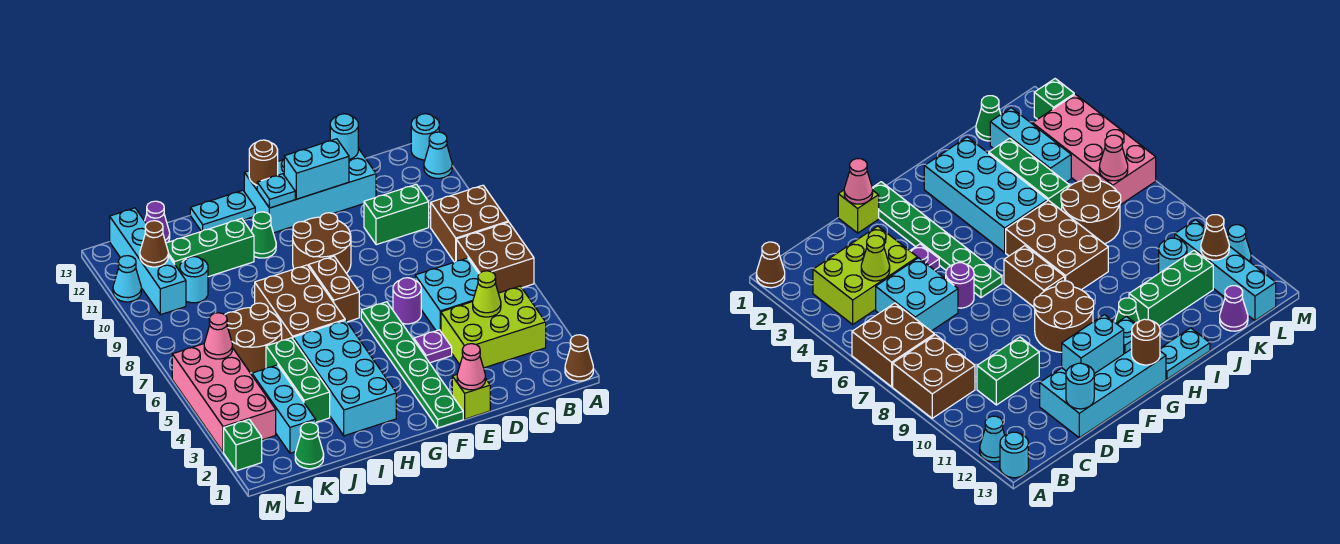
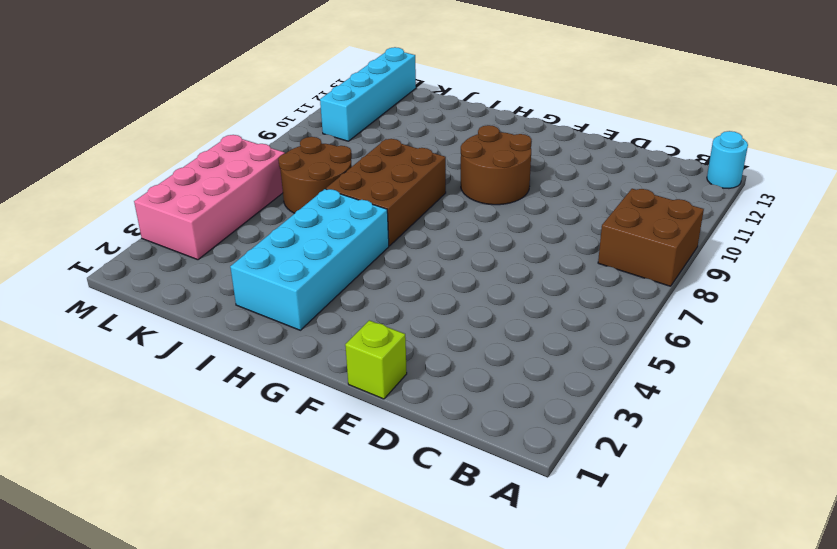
none -> brown cone A1 level 1
none -> brown brick A6:B7 level 1
none -> cyan cone A12 level 1
none -> lime brick B3:D4 level 1

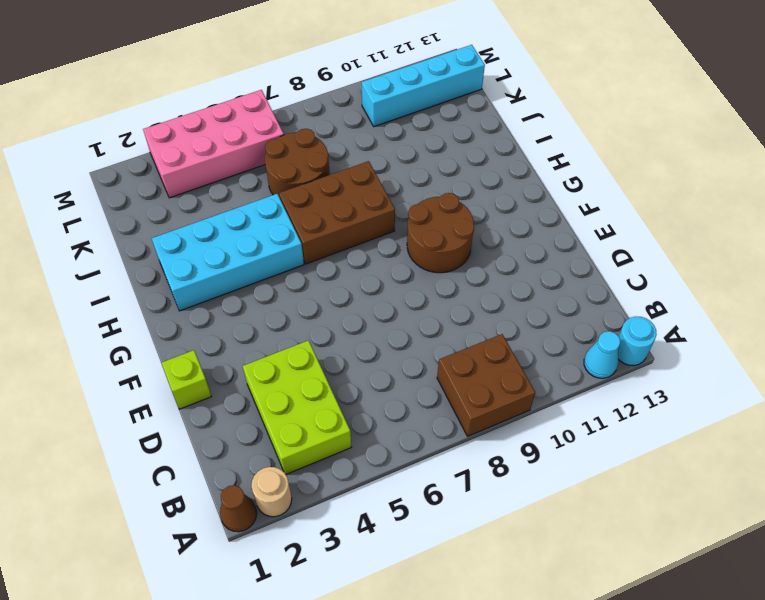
tan round brick A2 level 1 -> none
none -> brown brick A6:B7 level 1
none -> cyan brick C5:D6 level 1
none -> green brick C10:D10 level 1
none -> cyan brick D12:G13 level 1

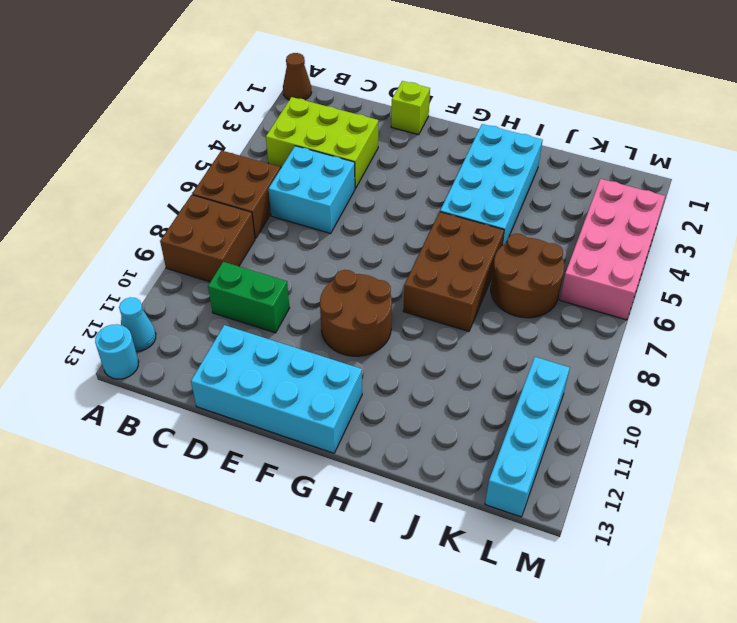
none -> purple plate E4 level 1
none -> purple round brick E6 level 1
none -> green plate F1:F6 level 1
none -> brown brick G7:G8 level 1

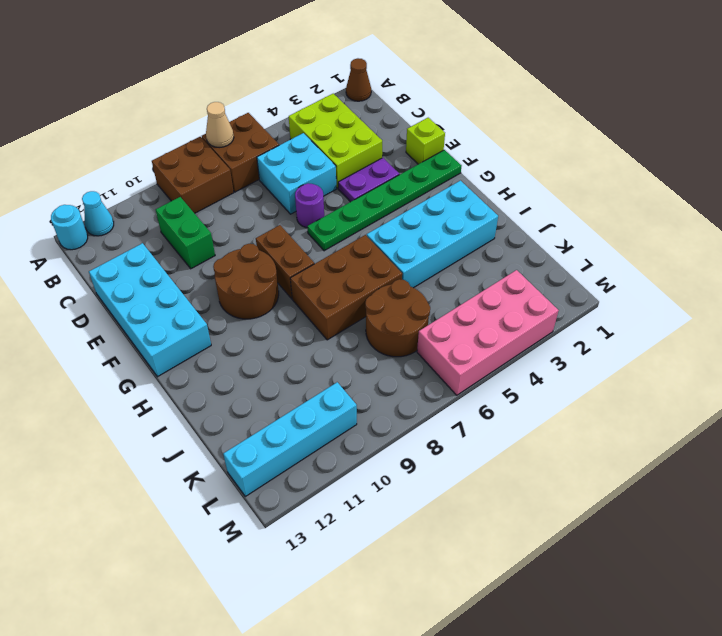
tan cone A7 level 2 -> none
purple plate E3:E4 level 1 -> purple plate E4 level 1
brown brick F8:G8 level 1 -> brown brick G7:G8 level 1
none -> green cone H11 level 1
none -> cyan plate H13:I13 level 1
none -> green brick I11:K11 level 1
none -> green brick J3:J5 level 1

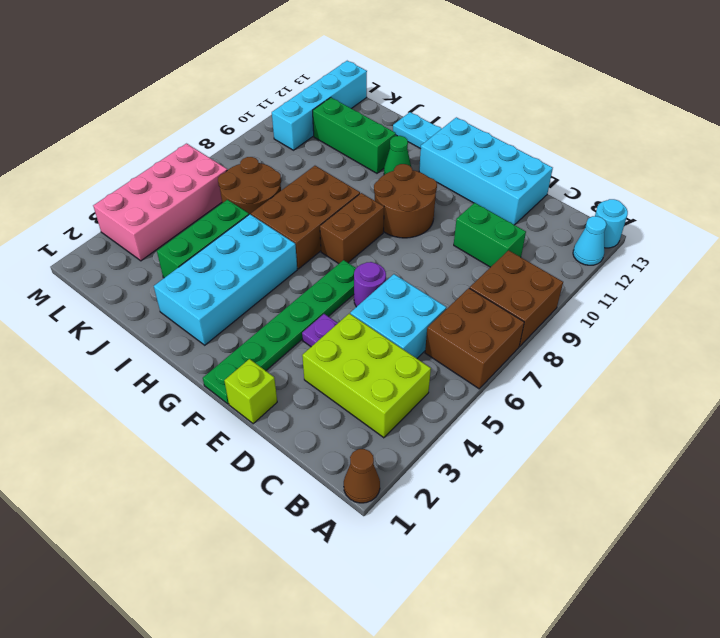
none -> green cone K1 level 1
none -> cyan brick K2:K4 level 1
none -> cyan round brick K10 level 1
none -> purple cone K13 level 1

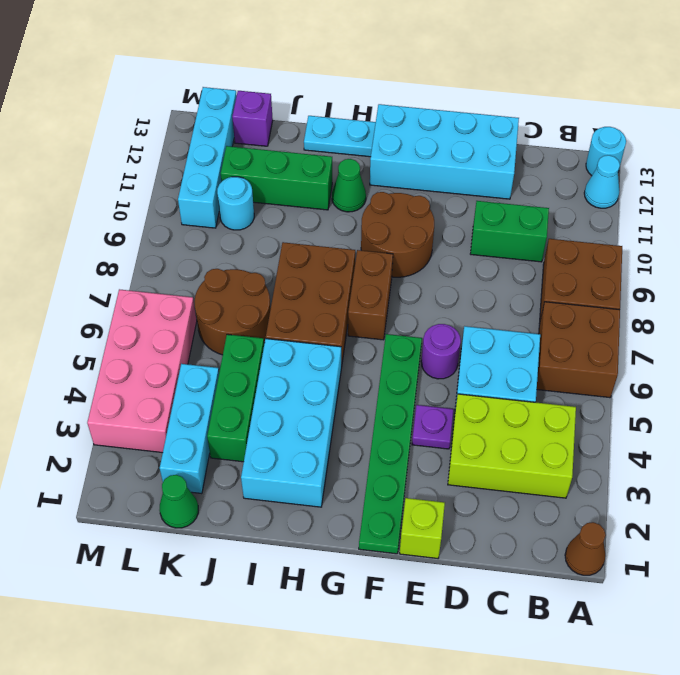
purple brick K13 level 1 -> purple cone K13 level 1
none -> green brick M2 level 1
none -> cyan cone M11 level 1
none -> lime cone C4 level 2
none -> cyan round brick D13 level 2

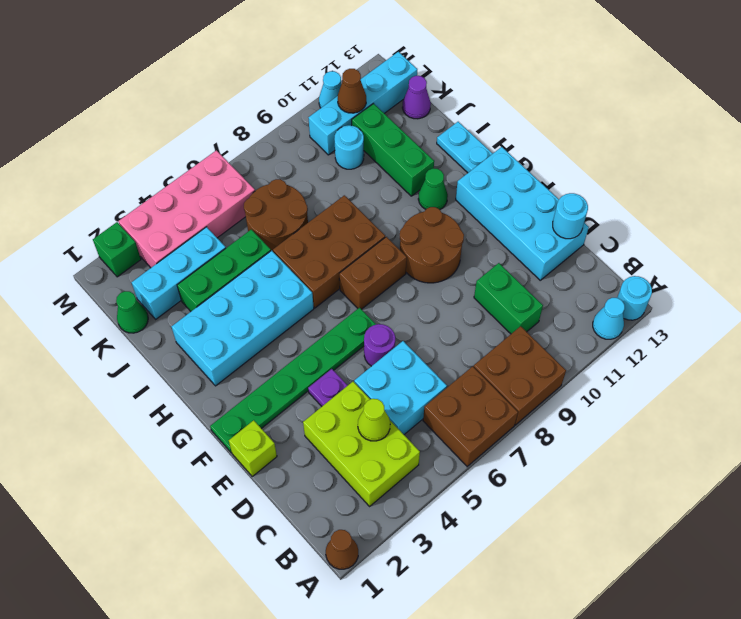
none -> pink cone E1 level 2
none -> cyan brick E12:F12 level 2
none -> cyan plate G12 level 2
none -> brown round brick G13 level 2

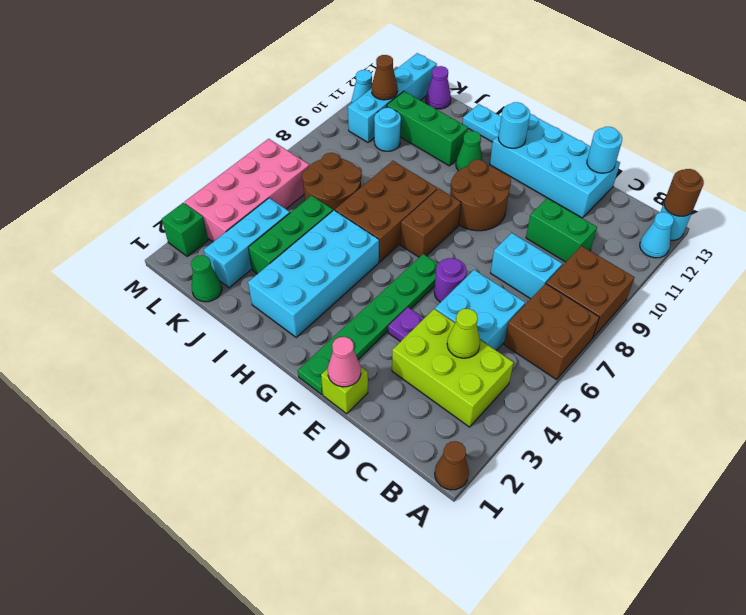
brown round brick A13 level 2 -> brown round brick G13 level 2
cyan brick C8:D8 level 1 -> cyan brick E12:F12 level 2
cyan round brick G12 level 2 -> cyan plate G12 level 2
none -> pink cone L6 level 2

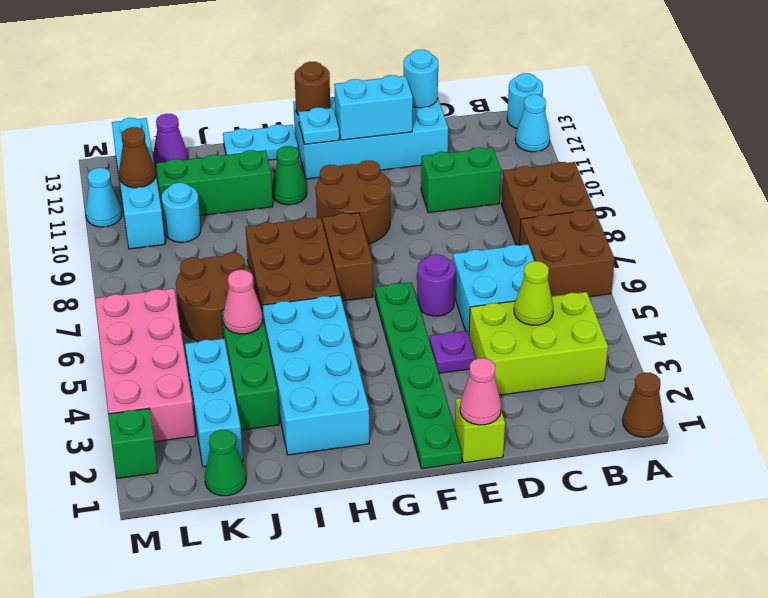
pink cone J5 level 2 -> pink cone L6 level 2

